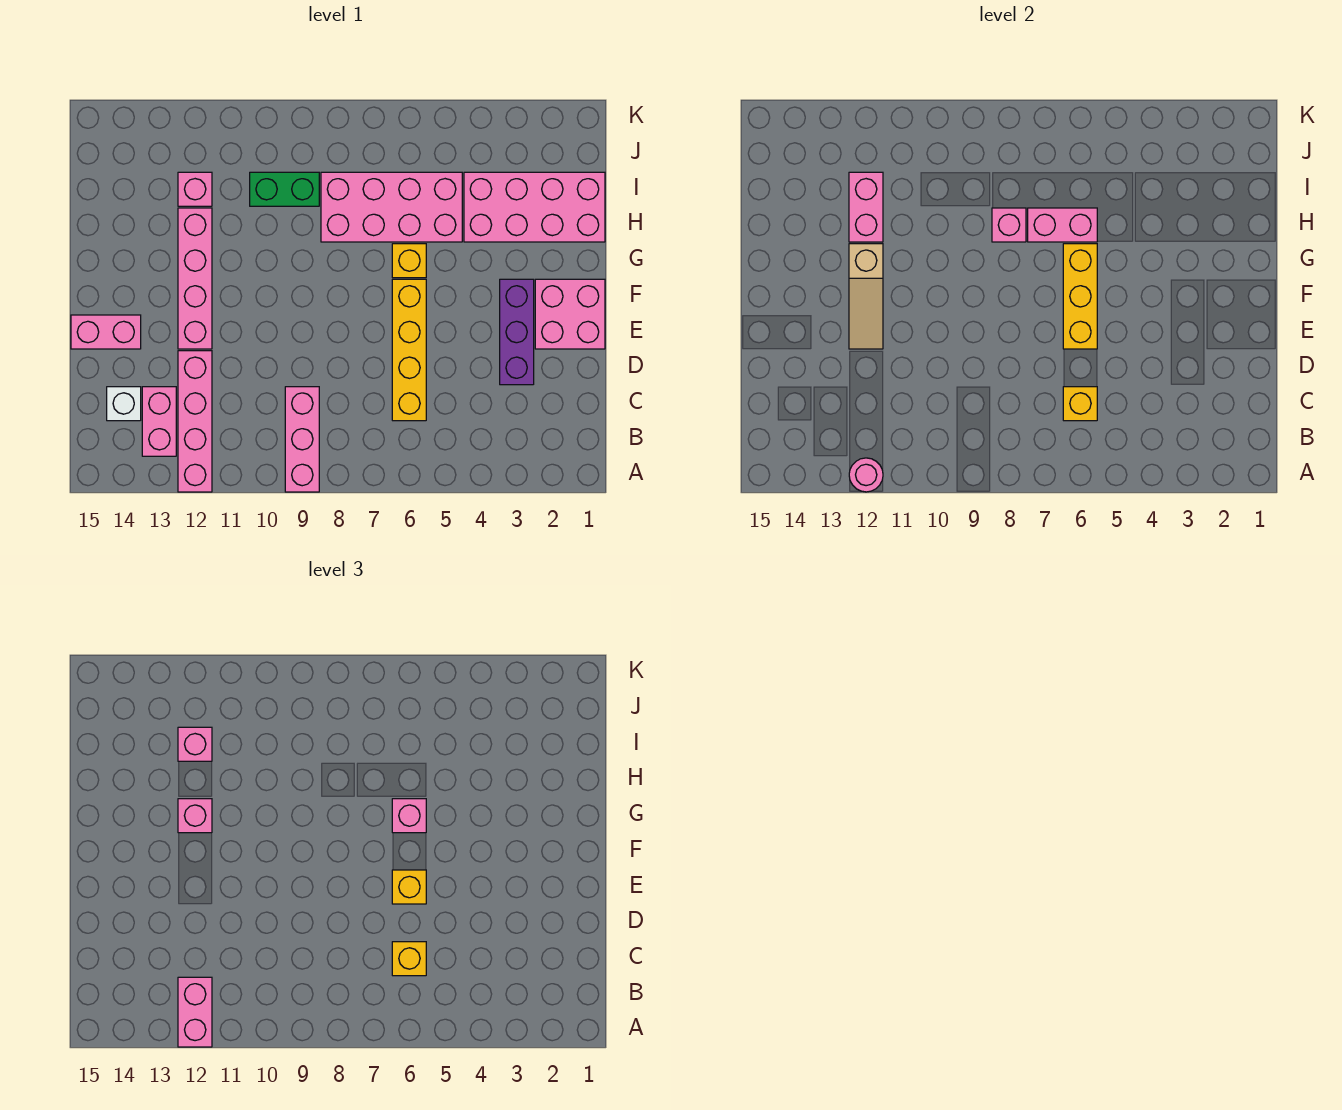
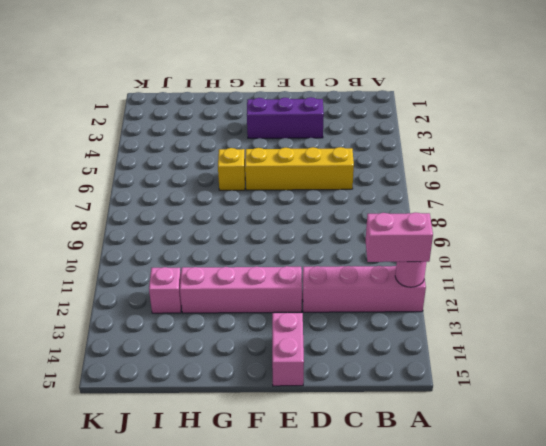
none -> pink brick A9:C9 level 1
none -> pink brick B13:C13 level 1
none -> white brick C14 level 1

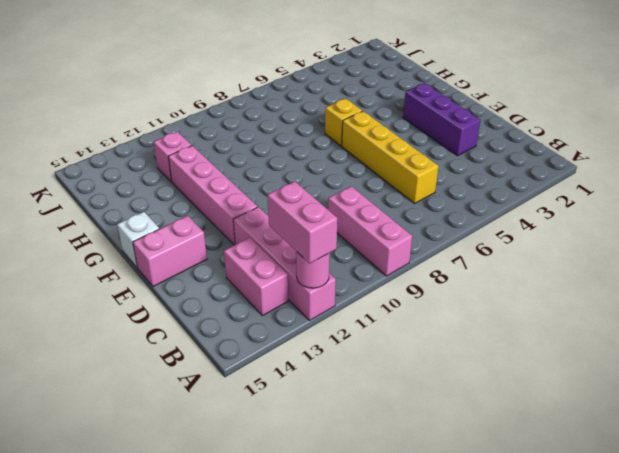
white brick F15 level 1 -> white brick C14 level 1
none -> pink brick E1:F2 level 1
none -> pink brick H1:I4 level 1
none -> pink brick H5:I8 level 1

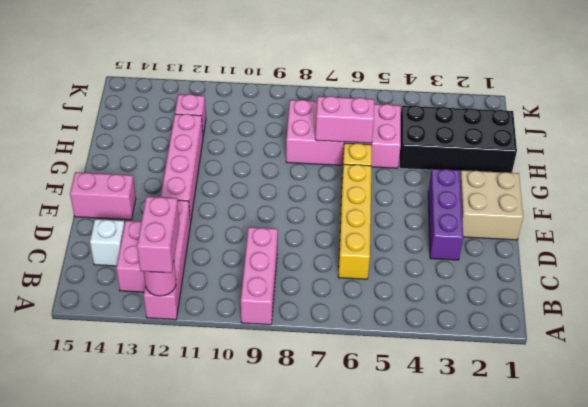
tan brick E1:F2 level 1 -> pink brick E1:F2 level 1
black brick H1:I4 level 1 -> pink brick H1:I4 level 1
none -> green brick I9:I10 level 1
none -> yellow brick C6 level 2
none -> yellow brick E6:G6 level 2

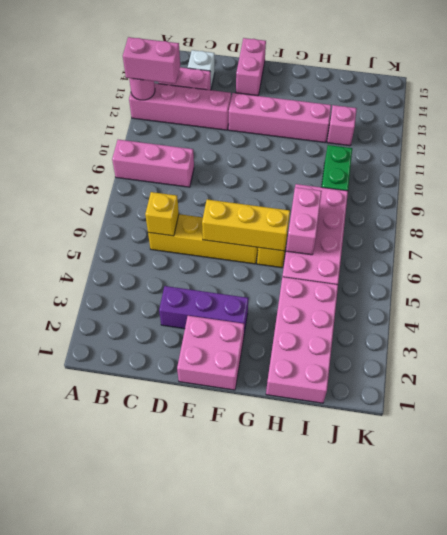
none -> tan slope E12:G12 level 2 top G
none -> pink brick H8 level 2
none -> pink brick H12:I12 level 2

